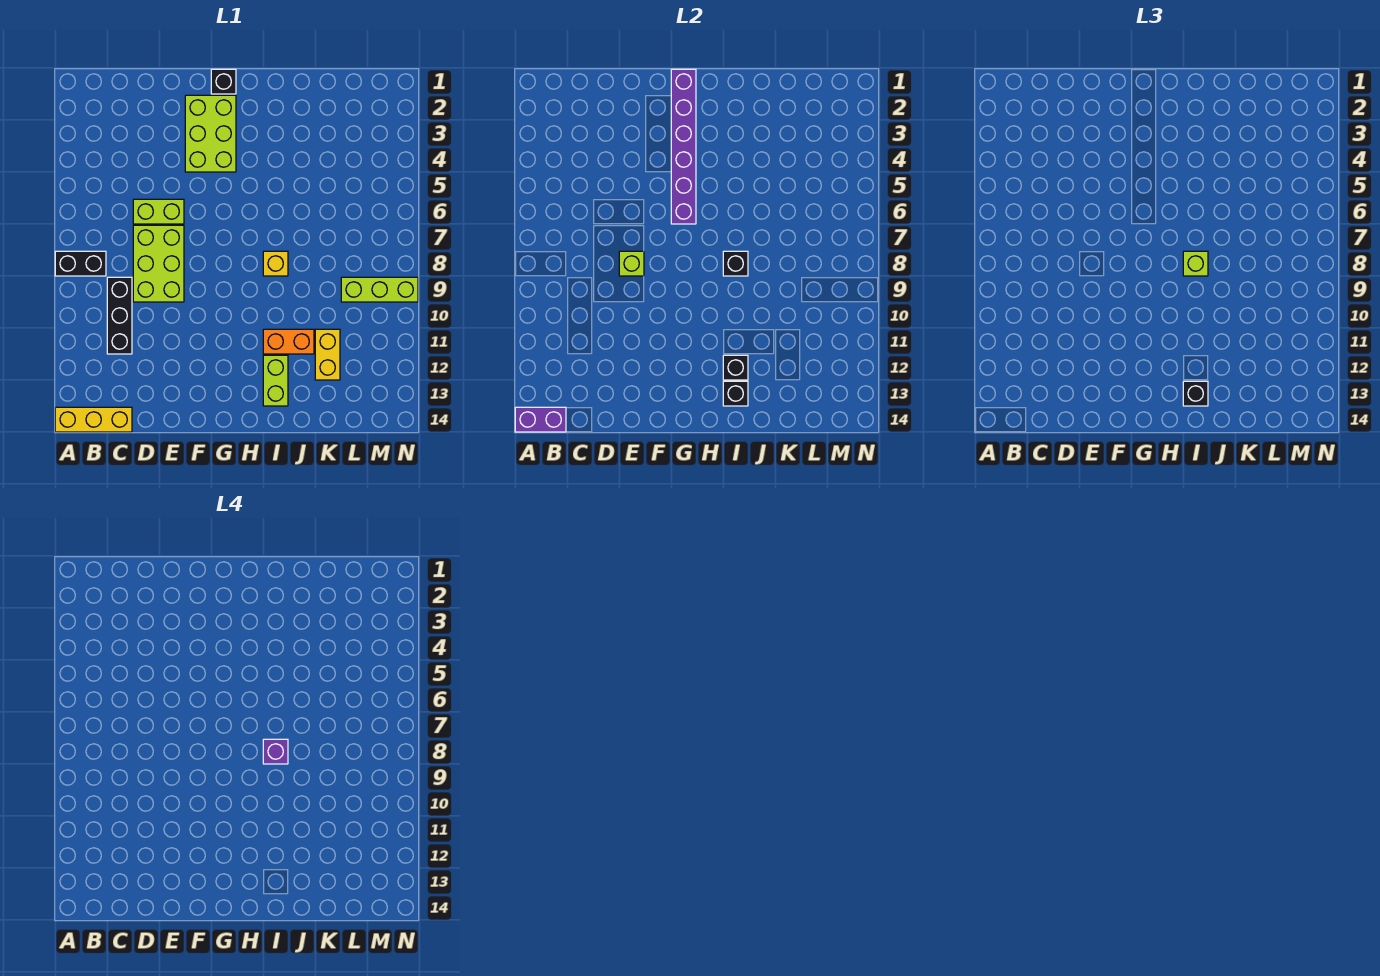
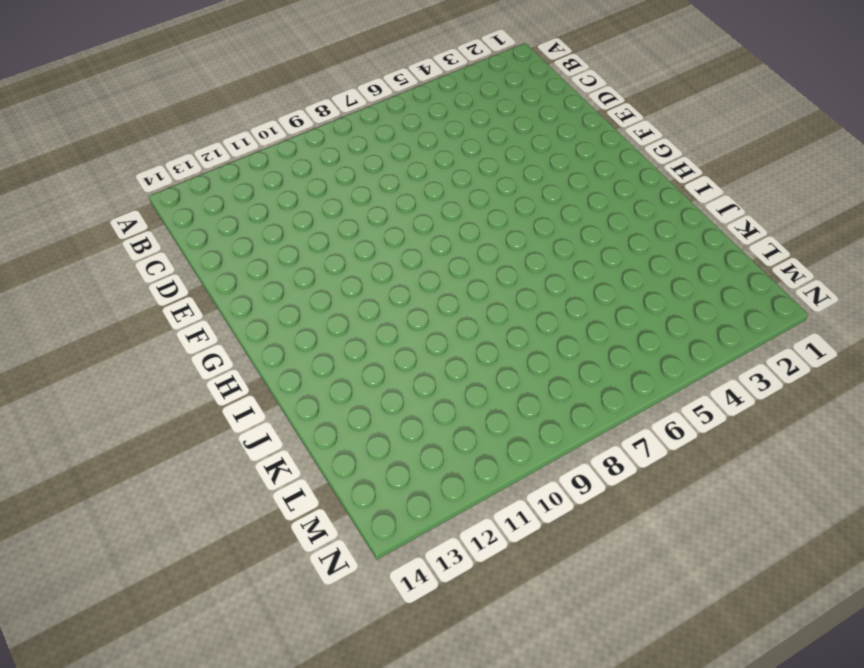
none -> black brick A8:B8 level 1
none -> yellow brick A14:C14 level 1
none -> black brick C9:C11 level 1

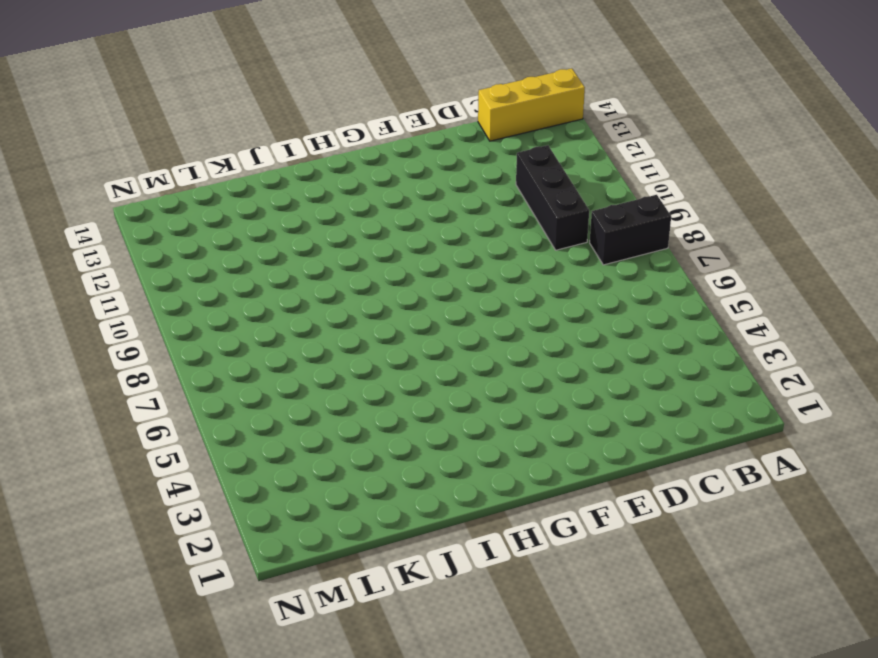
none -> lime brick D6:E6 level 1
none -> lime brick D7:E9 level 1
none -> lime brick F2:G4 level 1

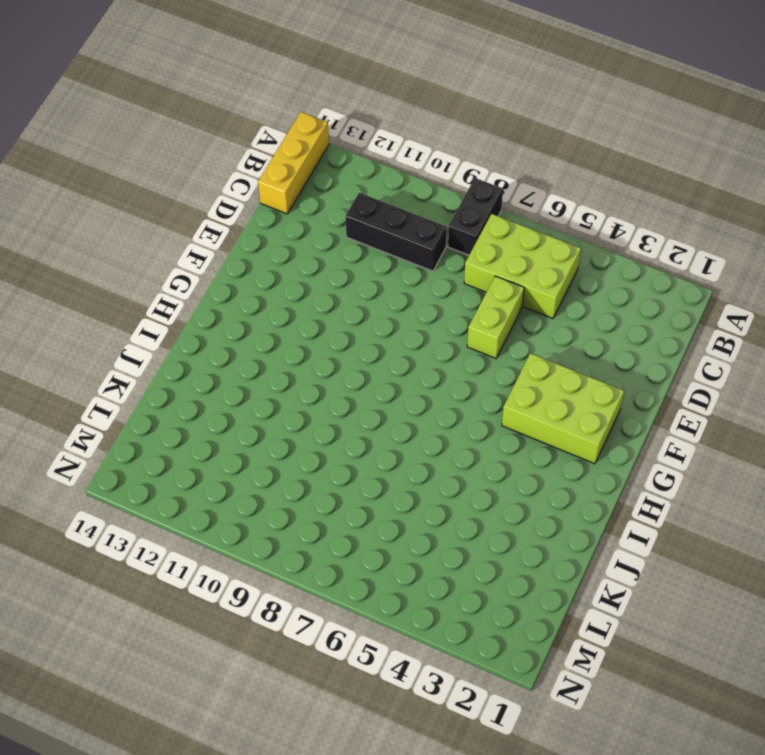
lime brick B5:C7 level 1 -> lime brick D7:E9 level 1
none -> black brick G1 level 1
none -> yellow brick I8 level 1
none -> orange brick I11:J11 level 1

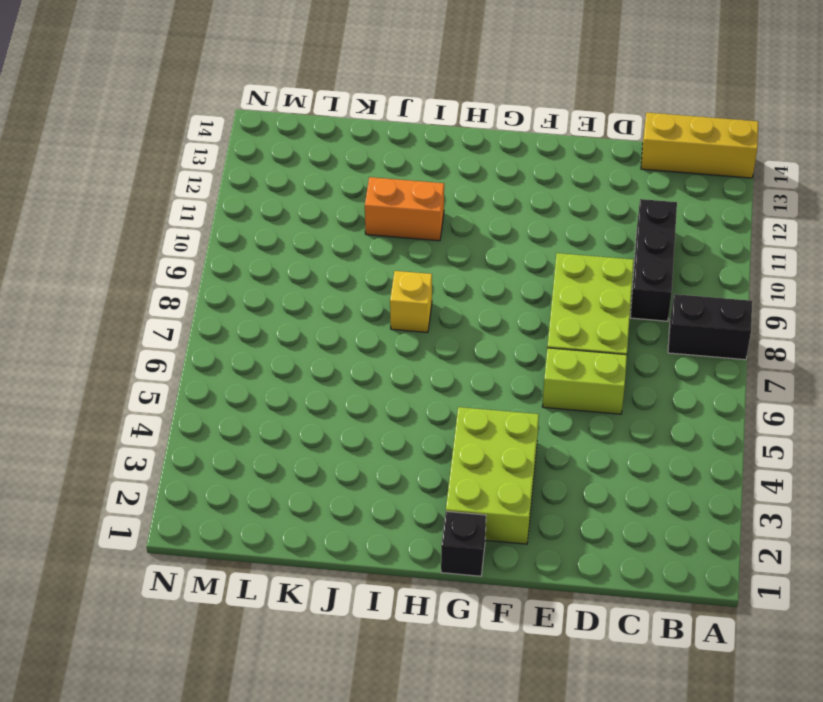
none -> lime brick I12:I13 level 1
none -> yellow brick K11:K12 level 1
none -> lime brick L9:N9 level 1

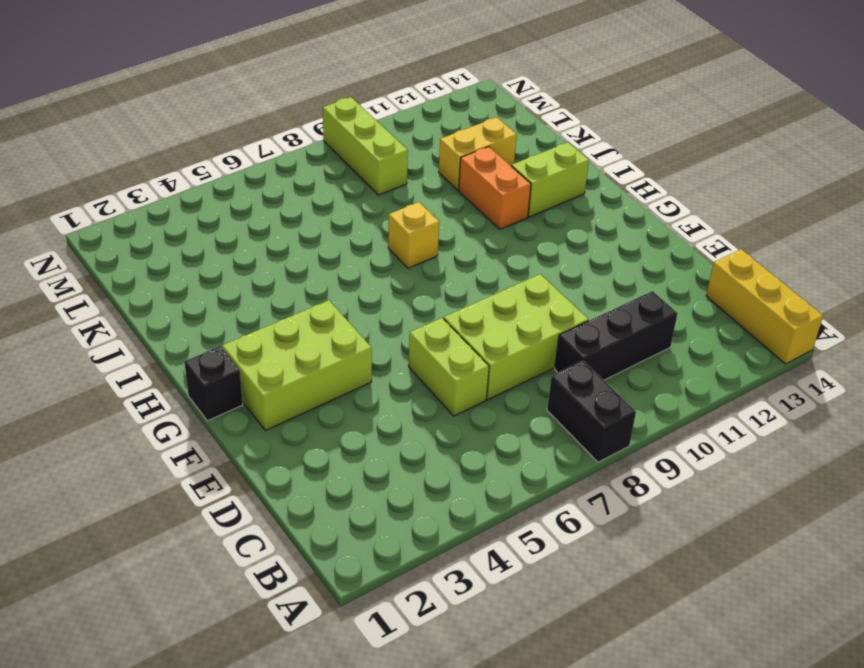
none -> purple brick A14:B14 level 2
none -> lime brick E8 level 2
none -> purple brick G1:G6 level 2

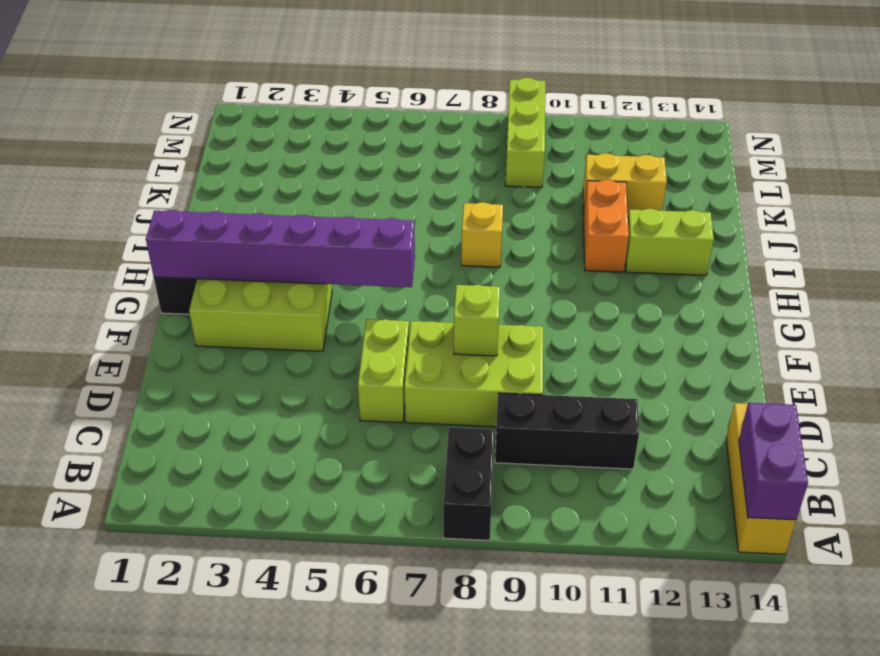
none -> black brick I8 level 2
none -> black brick I12 level 2
none -> black brick I13 level 2

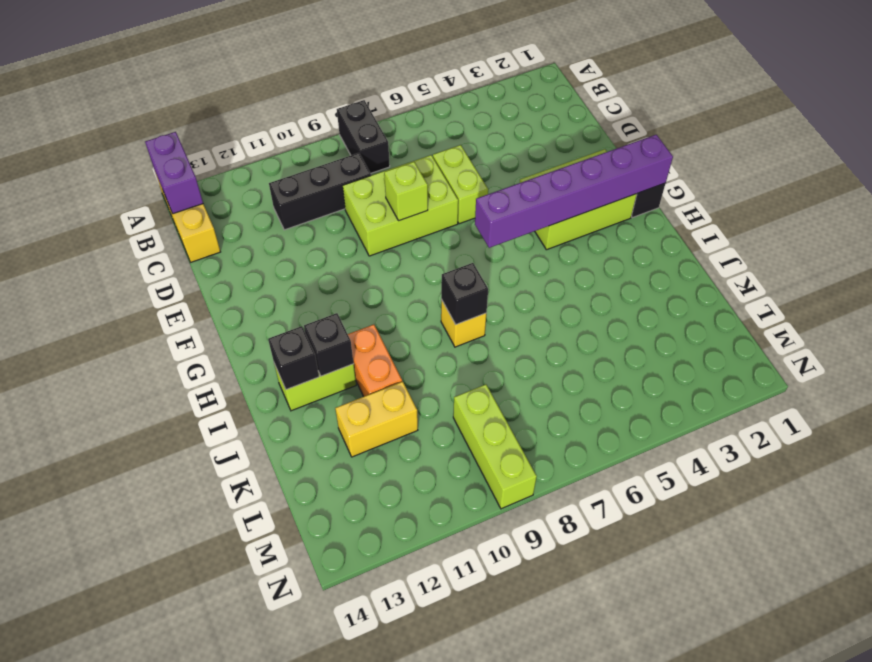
none -> lime brick I8 level 3
none -> black brick I13 level 3
none -> purple brick I8 level 4

